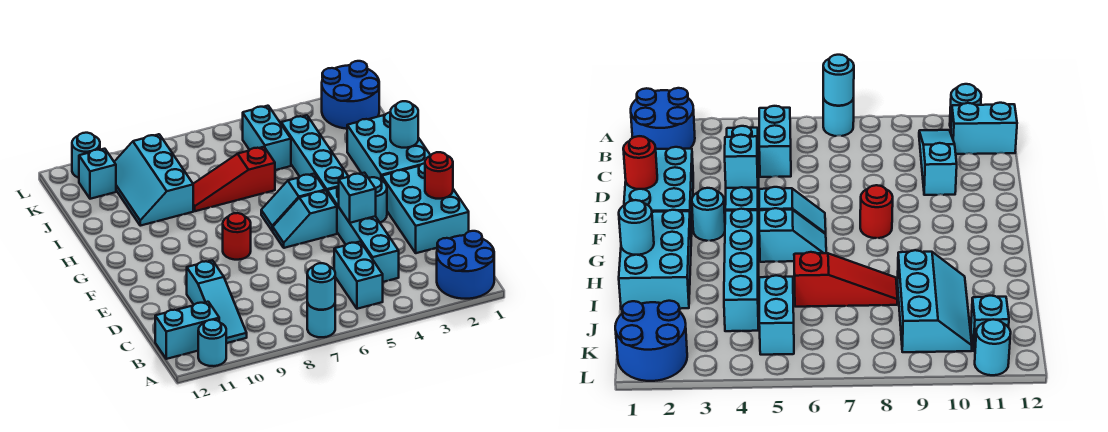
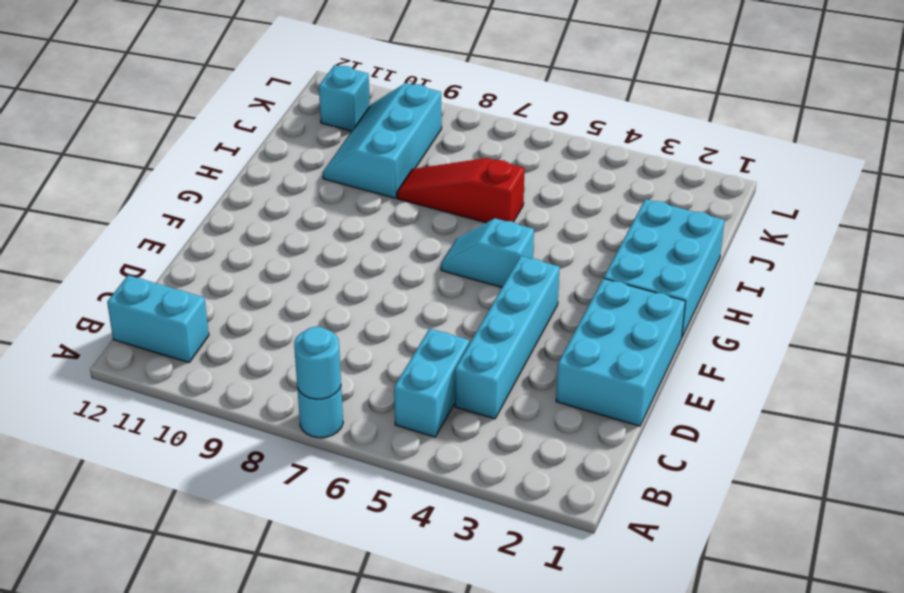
none -> blue round brick A1:B2 level 1
none -> cyan round brick A11 level 1
none -> cyan slope B10:D10 level 1 top D

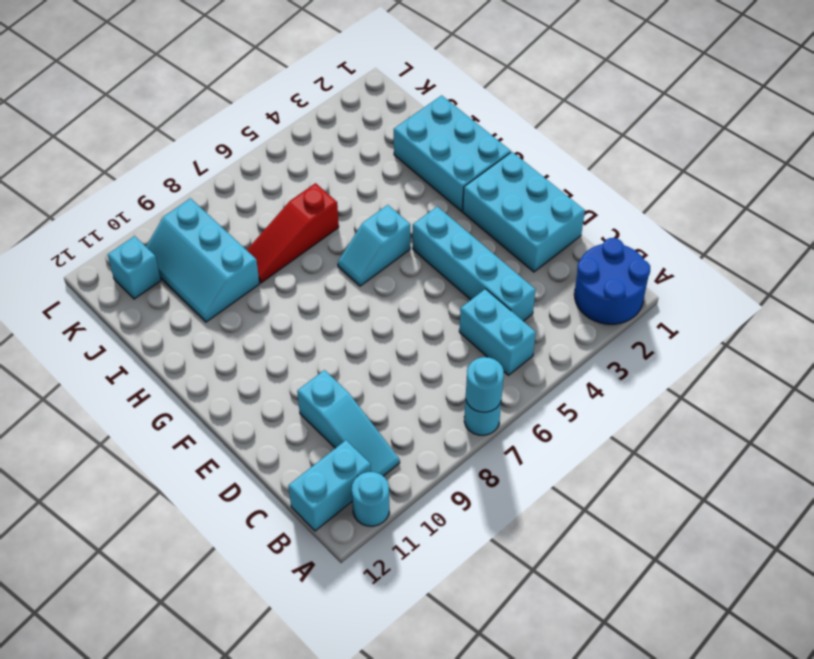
none -> cyan round brick F3 level 1
none -> cyan slope F5:F6 level 1 top 5
none -> red round brick F8 level 1

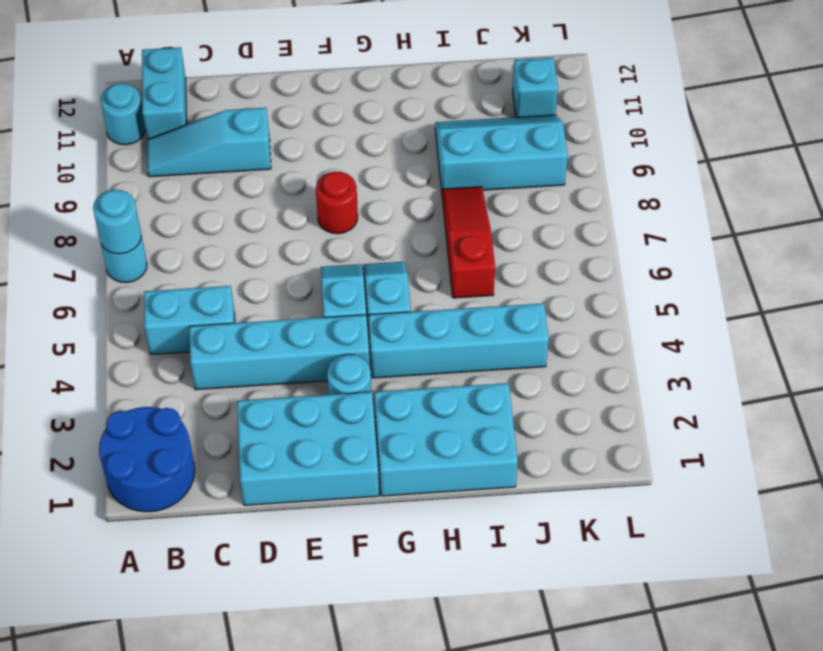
none -> cyan brick J5:K5 level 1
none -> blue round brick K1:L2 level 1
none -> cyan round brick L11 level 1

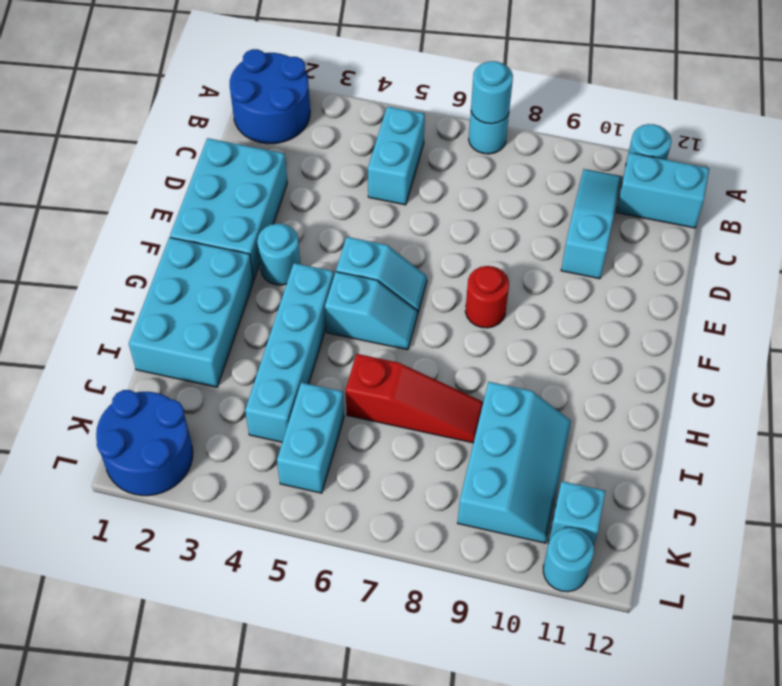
none -> cyan brick C4:F4 level 1
none -> red round brick E1 level 2
none -> cyan brick E4 level 2

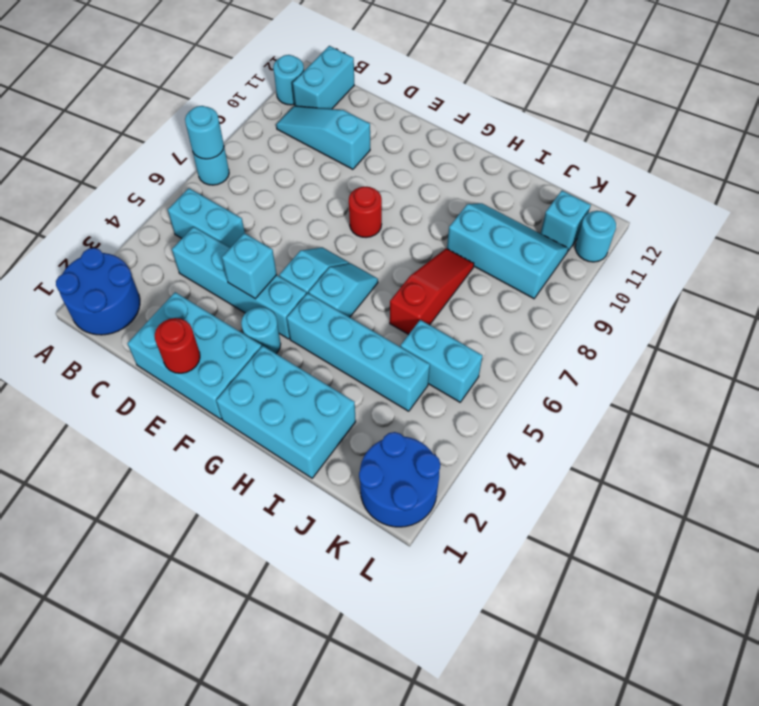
none -> cyan round brick H1 level 2

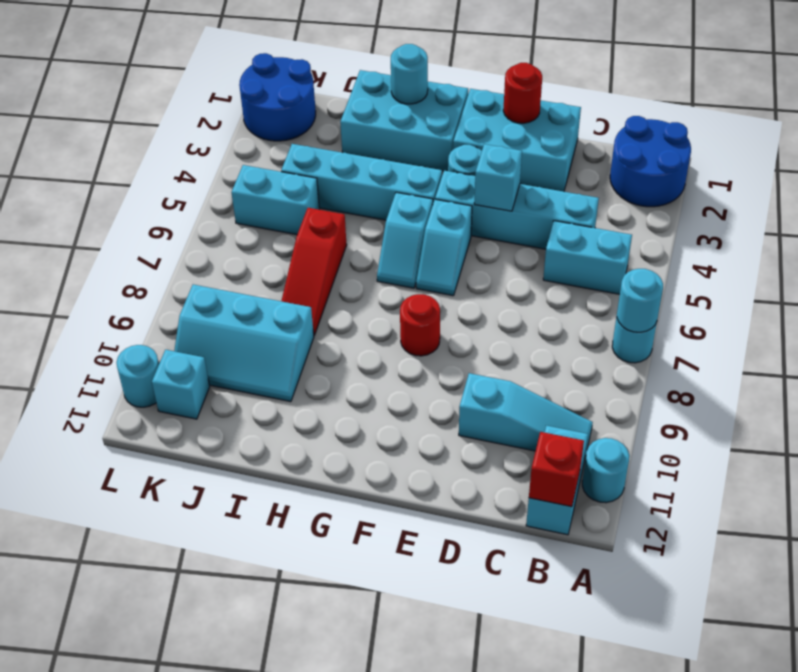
red brick B12 level 2 -> none

